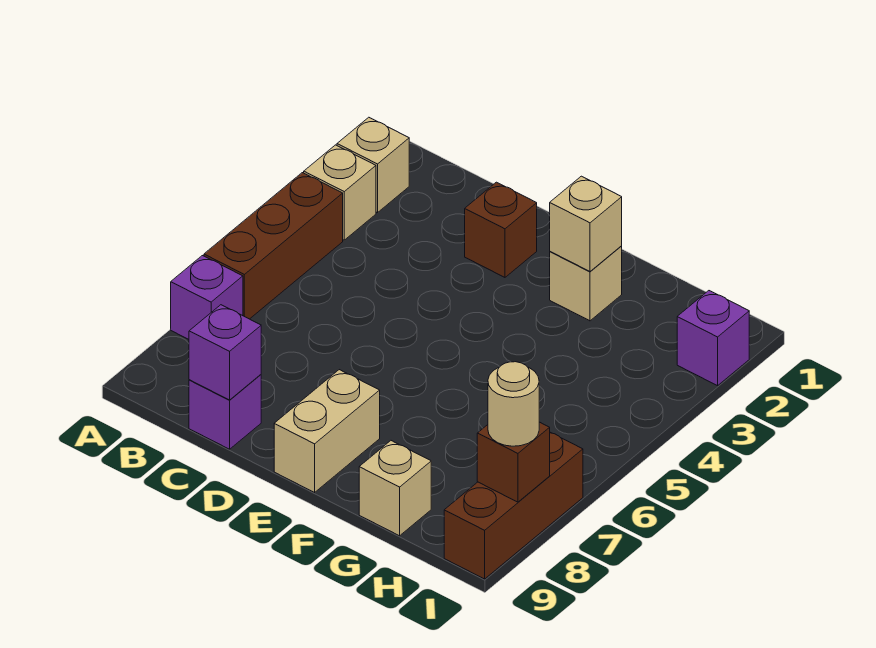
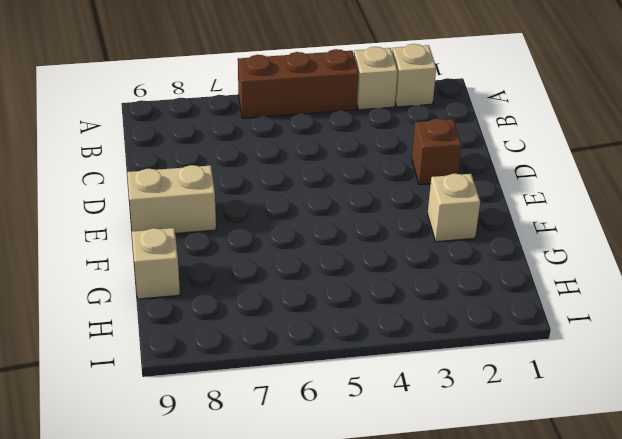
none -> purple brick A7 level 1
none -> purple brick C9 level 1
none -> purple brick I2 level 1

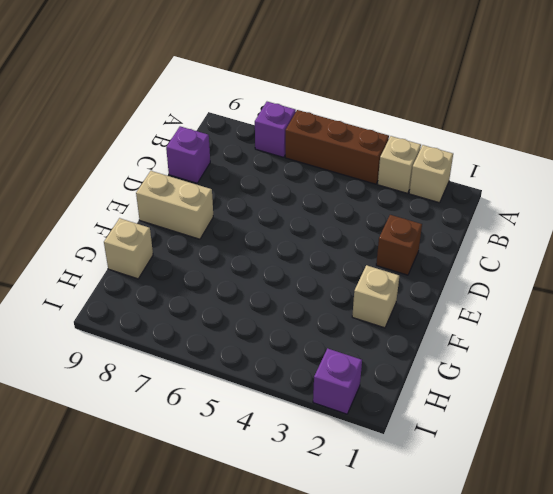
none -> brown brick I7:I9 level 1
none -> purple brick C9 level 2
none -> tan brick F2 level 2

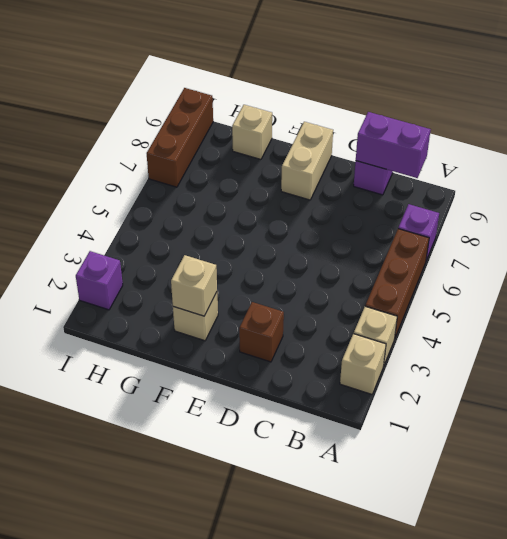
purple brick B9:C9 level 2 -> purple brick C9 level 2
none -> brown brick I8 level 2
none -> tan round brick I8 level 3

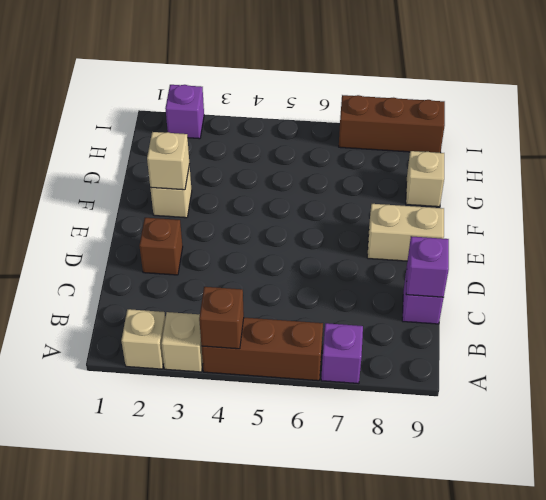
brown brick A4 level 2 -> brown brick I8 level 2
none -> tan round brick I8 level 3

